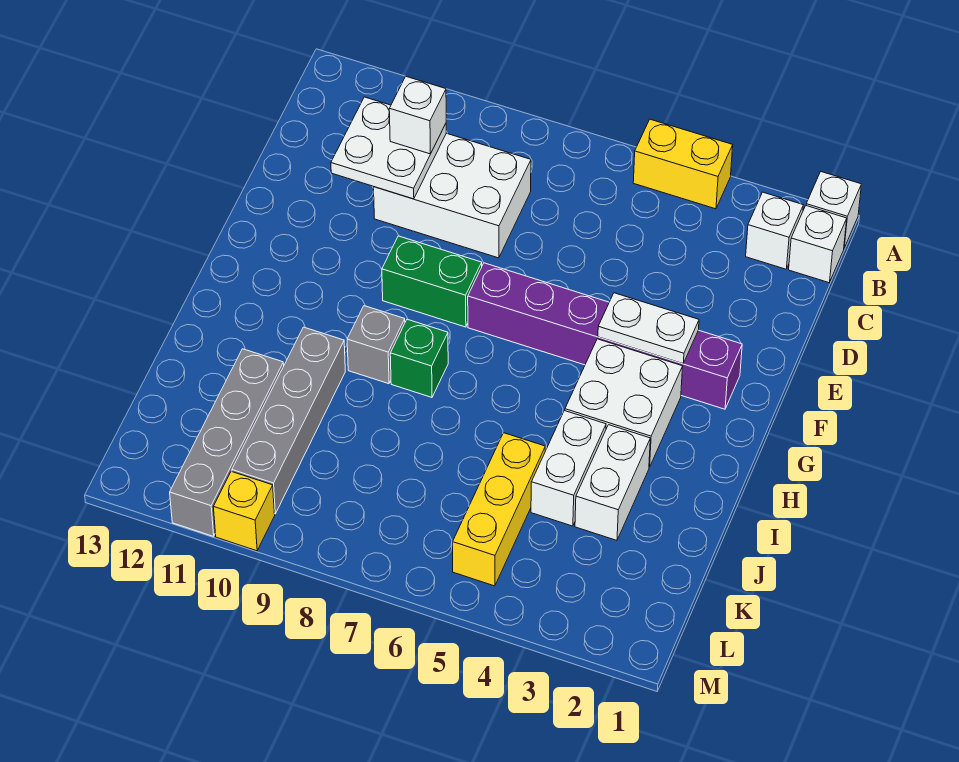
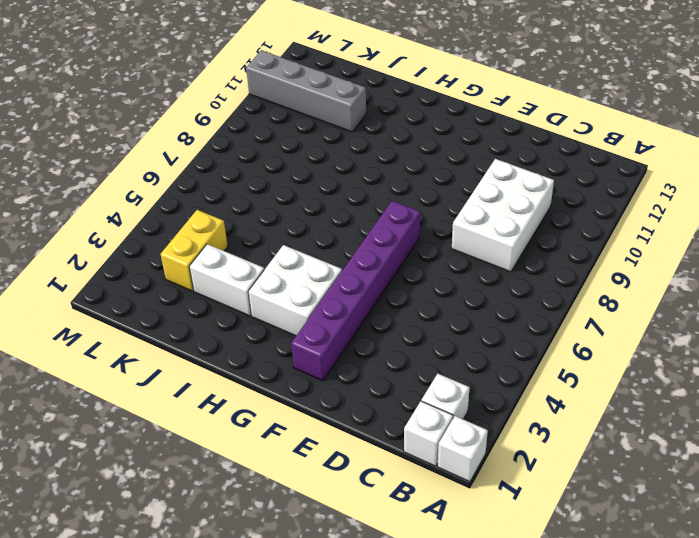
yellow brick K3:K4 level 1 -> yellow brick A4:A5 level 1
none -> green brick F8:F9 level 1
none -> green brick H8 level 1
none -> grey brick H9 level 1

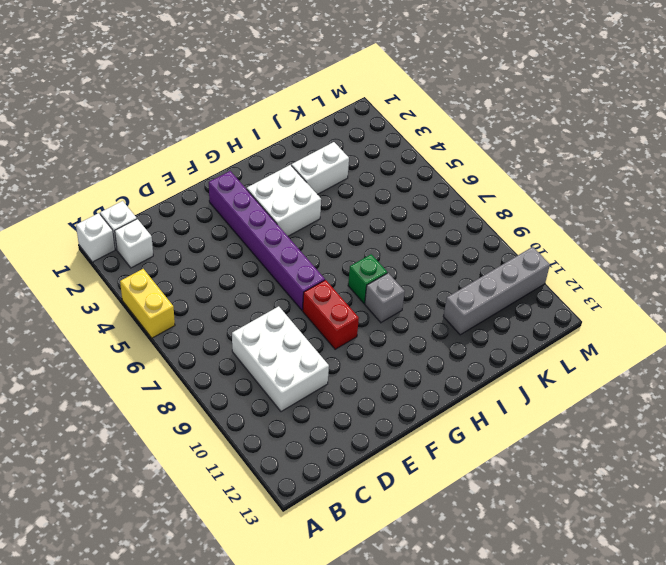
red brick F8:F9 level 1 -> green brick F8:F9 level 1
none -> white brick I4:J4 level 1
none -> grey brick I10:L10 level 1
none -> yellow brick J5:L5 level 1

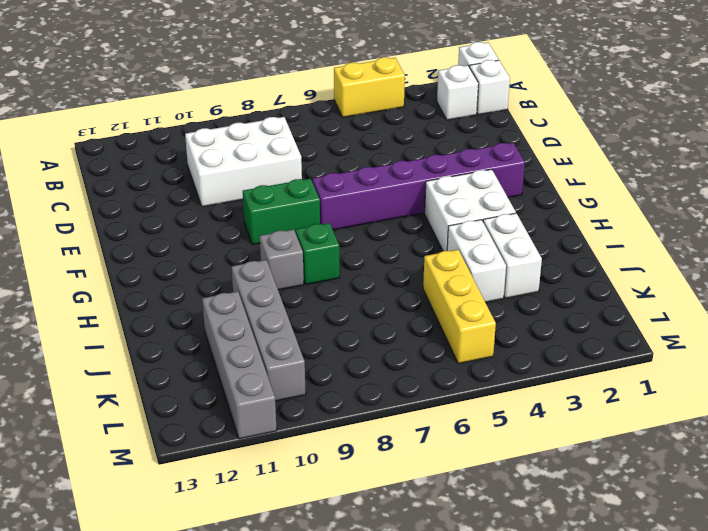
none -> yellow brick M10 level 1
none -> white plate C10:D11 level 2
none -> white plate F3:F4 level 2

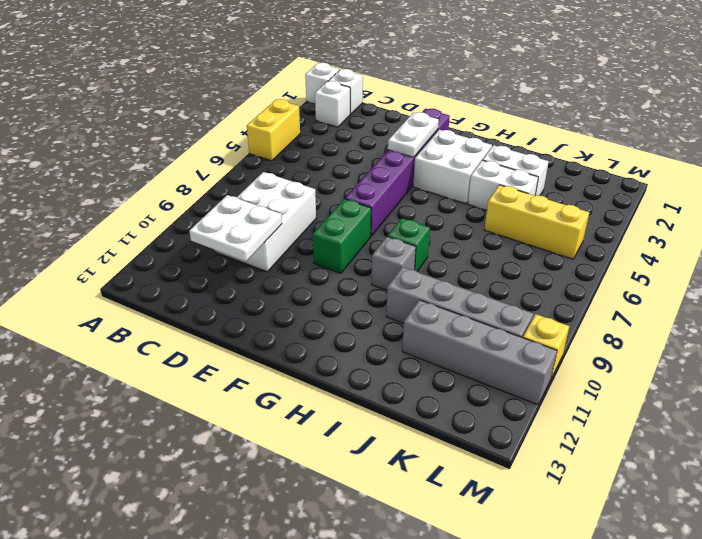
none -> white brick C10 level 3

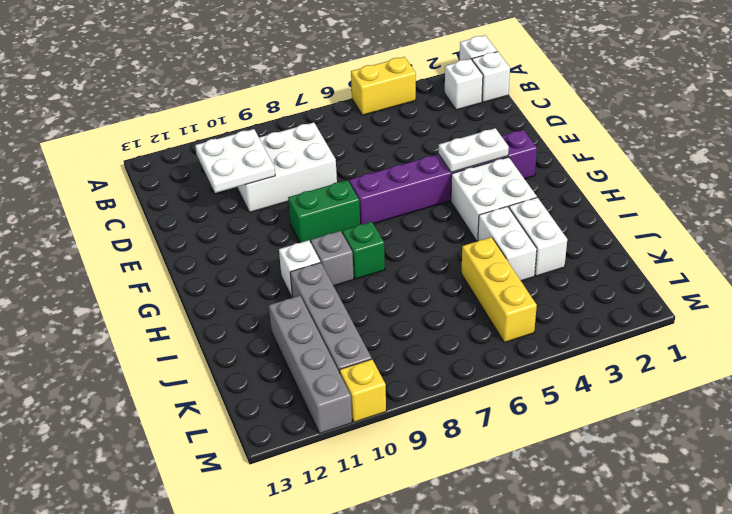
white brick H10 level 1 -> white brick C10 level 3

